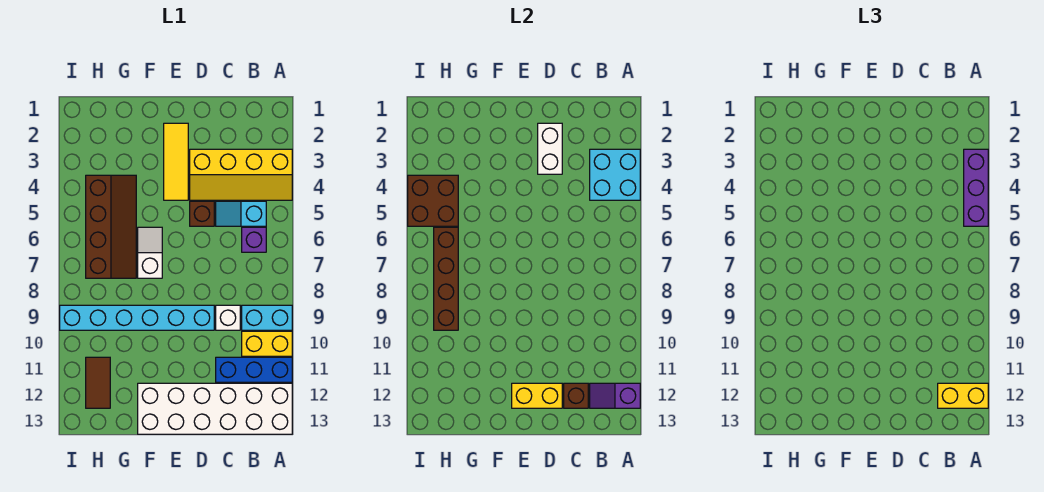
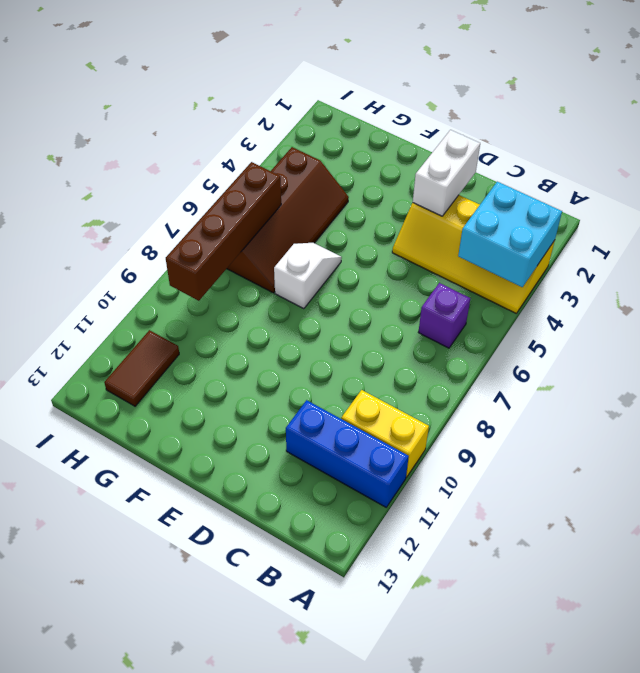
none -> cyan brick A9:B9 level 1
none -> white brick A12:F13 level 1
none -> cyan slope B5:C5 level 1 top B

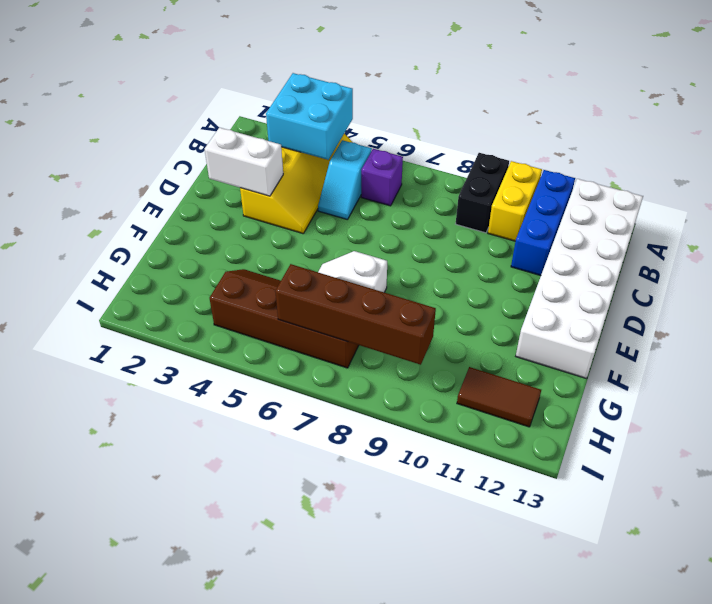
black brick A9:B9 level 1 -> cyan brick A9:B9 level 1
none -> white brick C9 level 1
none -> brown brick D5 level 1
none -> cyan brick D9:I9 level 1

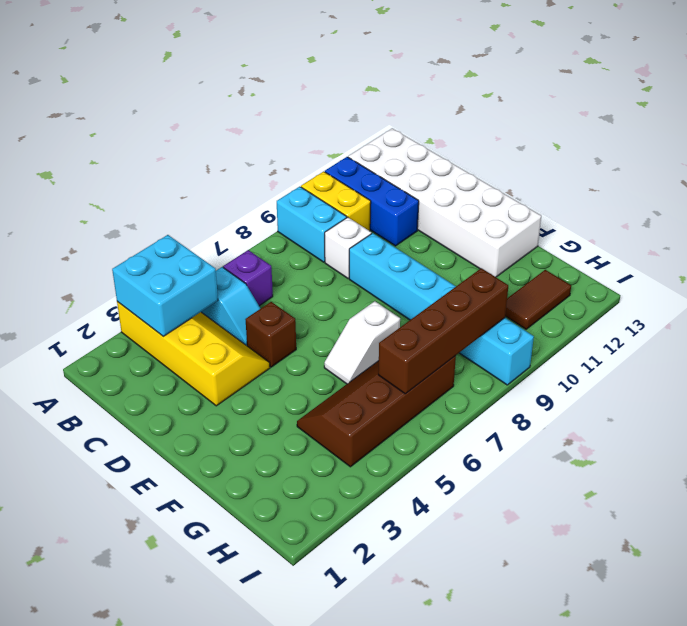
none -> yellow tile E2:E4 level 1
none -> purple slope A12:B12 level 2 top A
none -> brown brick C12 level 2

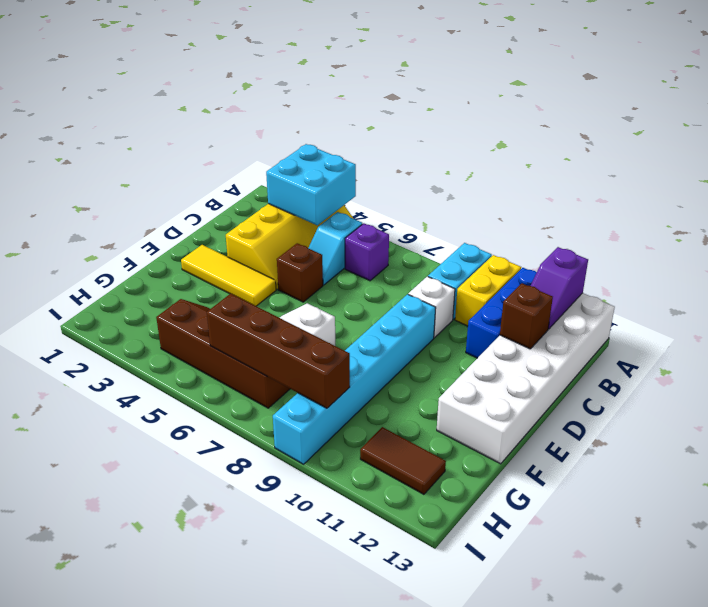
none -> white brick D2:D3 level 2
none -> yellow brick D12:E12 level 2
none -> brown brick H4:I5 level 2

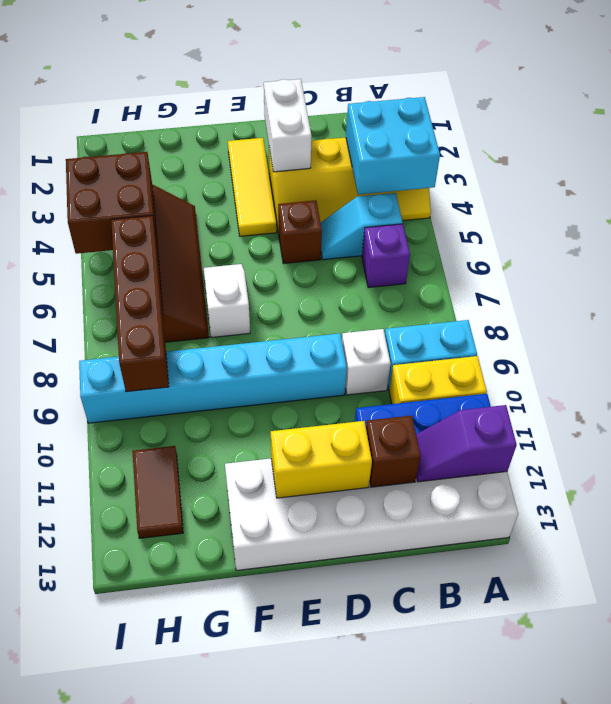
none -> purple brick A3:A5 level 3
none -> yellow brick A12:B12 level 3

